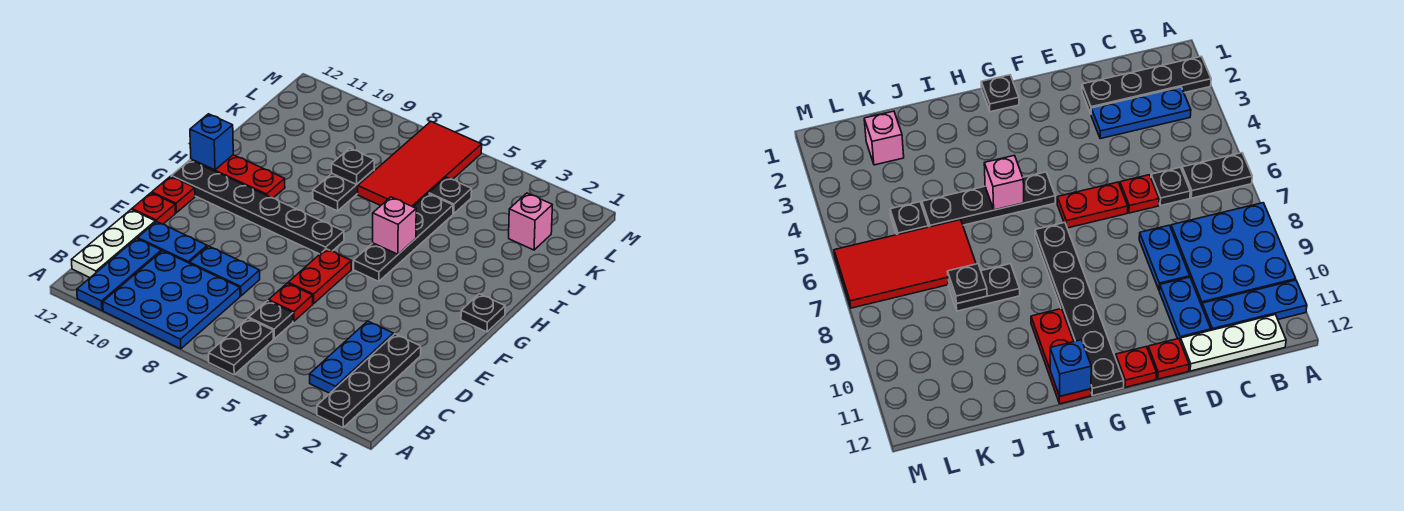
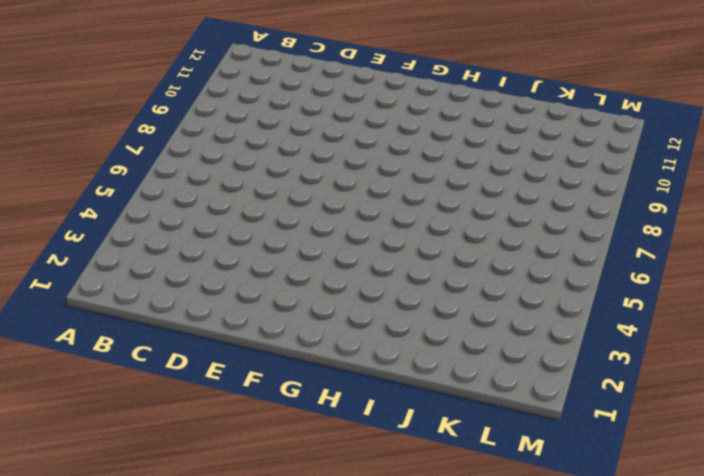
none -> black plate A2:D2 level 1
none -> black plate A6:B6 level 1
none -> blue plate A8:C10 level 1

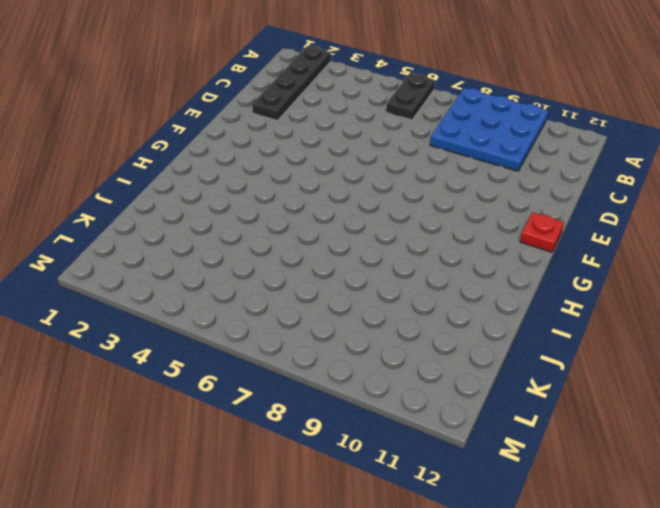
none -> blue plate A11:C11 level 1
none -> blue plate B3:D3 level 1
none -> white plate B12:D12 level 1

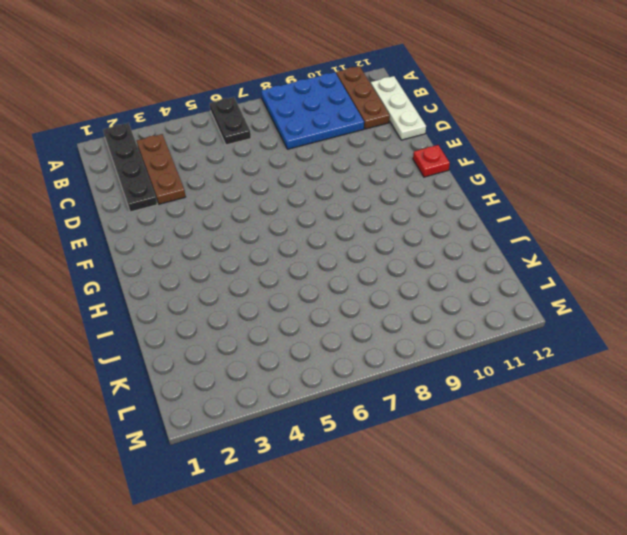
brown plate A11:C11 level 1 -> blue plate A11:C11 level 1
brown plate B3:D3 level 1 -> blue plate B3:D3 level 1
none -> black plate C6 level 1
none -> red plate D6 level 1
none -> blue plate D8:D9 level 1

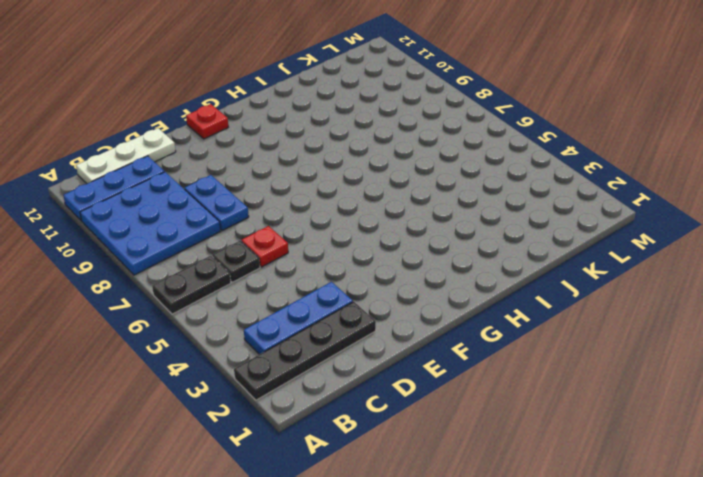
none -> blue plate D10:D11 level 1
none -> red plate E6:F6 level 1
none -> red plate E12 level 1

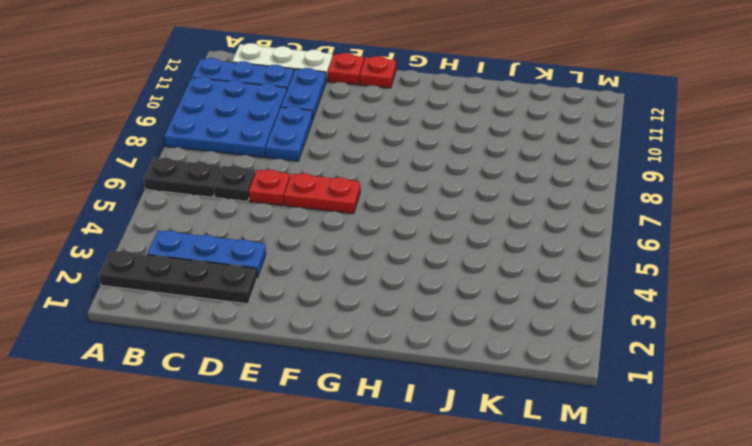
none -> black plate G1 level 1
none -> black plate G5:J5 level 1
none -> black plate G7:G12 level 1

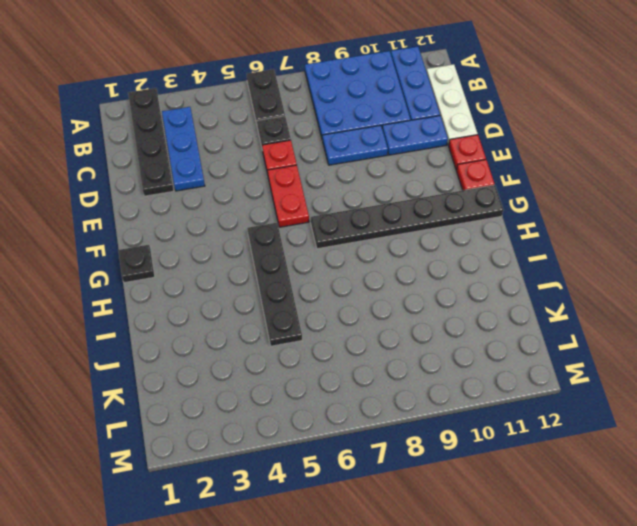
none -> red plate H10:H12 level 1
none -> black plate I8:J8 level 1
none -> red tile J6:M7 level 1

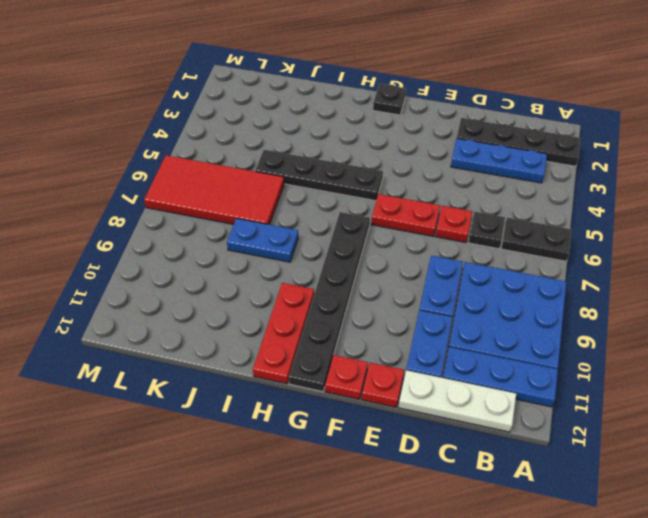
blue plate I8:J8 level 1 -> black plate I8:J8 level 1
none -> pink brick K2 level 1
none -> black plate K5 level 1
none -> pink brick H5 level 2

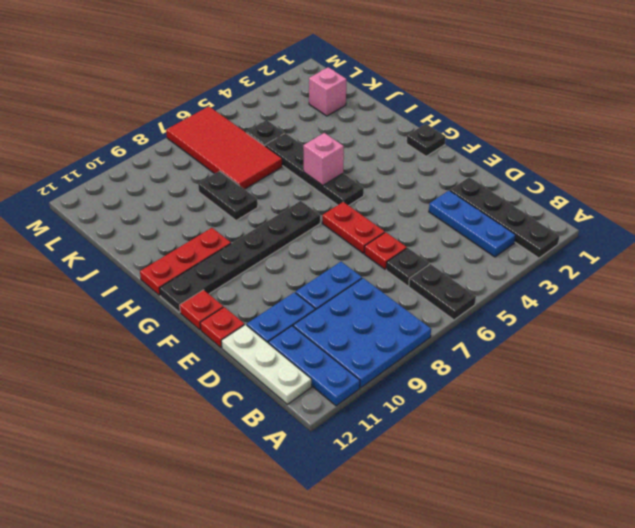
none -> blue brick H12 level 2
none -> black plate J8 level 2

